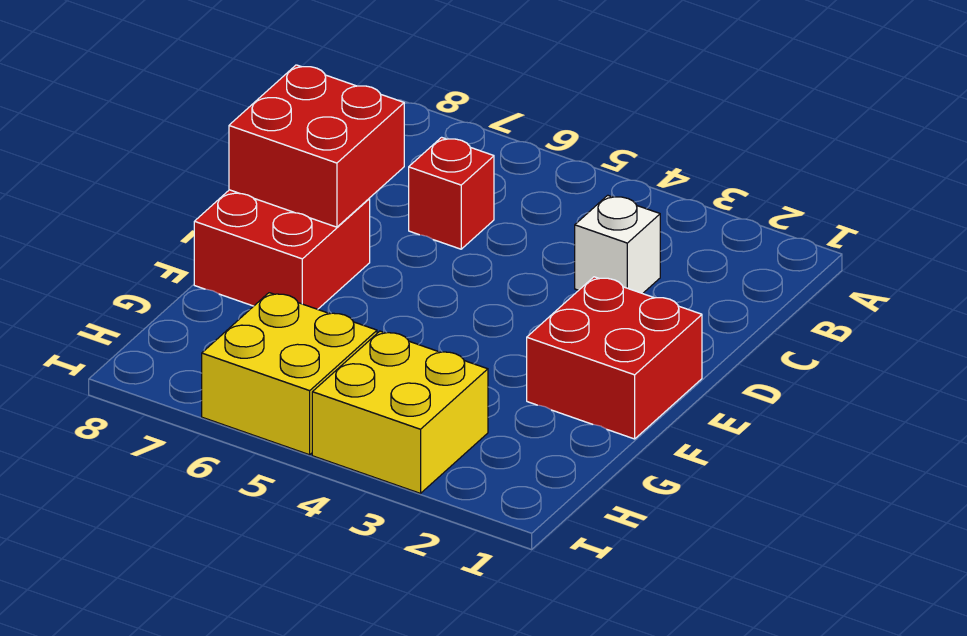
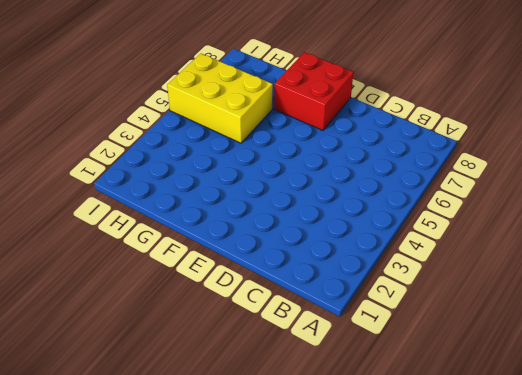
yellow brick G5:I6 level 1 -> yellow brick H5:I6 level 1
none -> white brick C3 level 1
none -> red brick C6 level 1

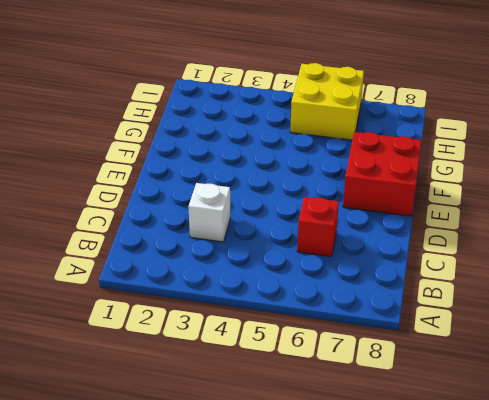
none -> red brick E1:F2 level 1
none -> yellow brick H3:I4 level 1

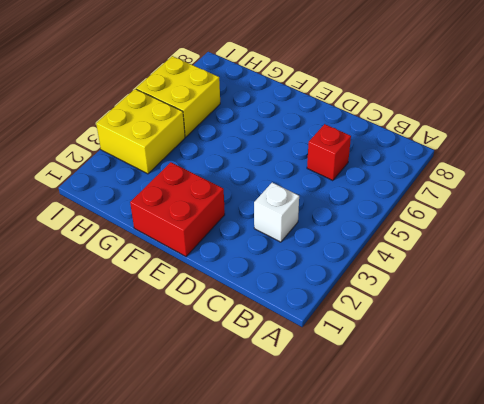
none -> red brick E7:F8 level 1
none -> red brick D7:E8 level 2

